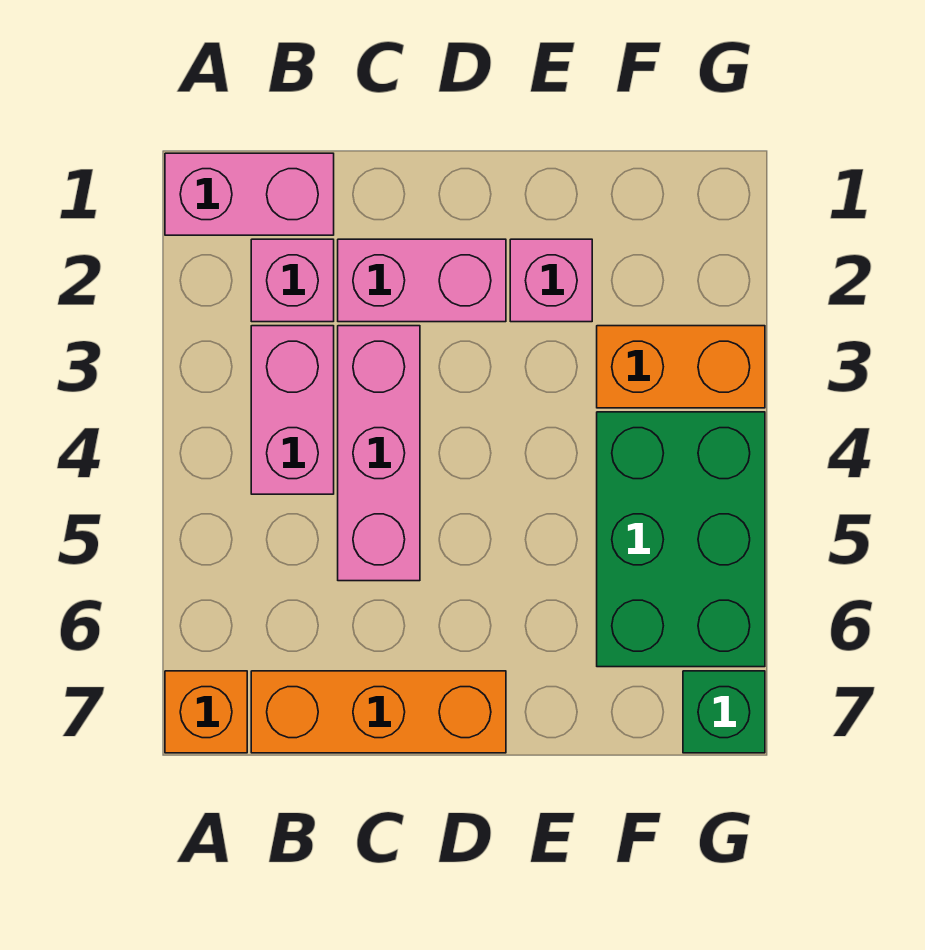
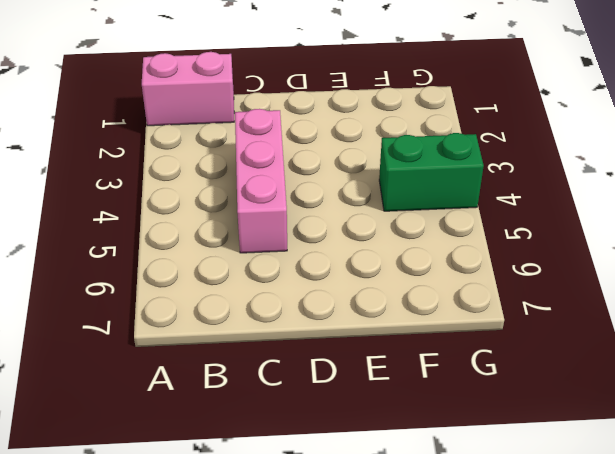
green brick F4:G4 level 1 -> green brick F4:G6 level 1
none -> orange brick A7 level 1
none -> pink brick B2 level 1

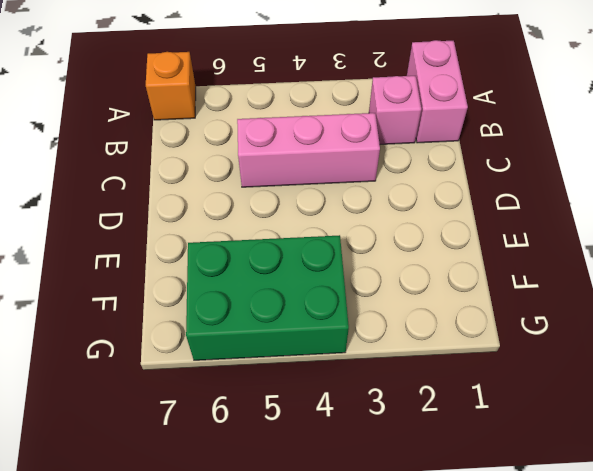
none -> pink brick B3:B4 level 1
none -> orange brick B7:D7 level 1

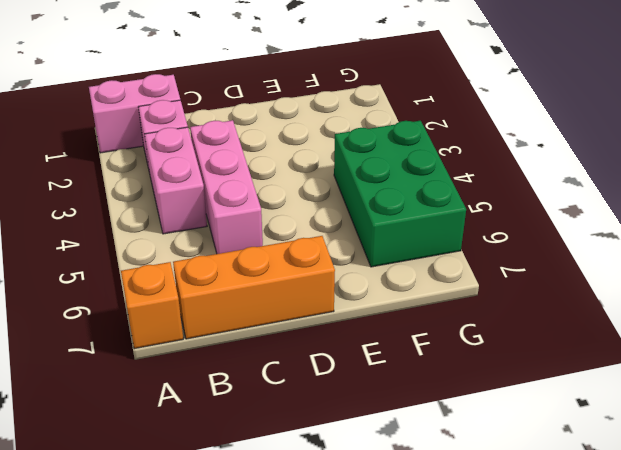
none -> pink brick C2:D2 level 1
none -> pink brick E2 level 1

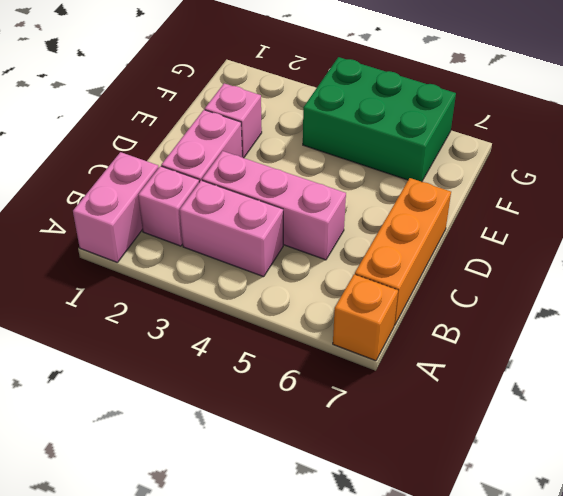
none -> orange brick F3:G3 level 1
none -> green brick G7 level 1

